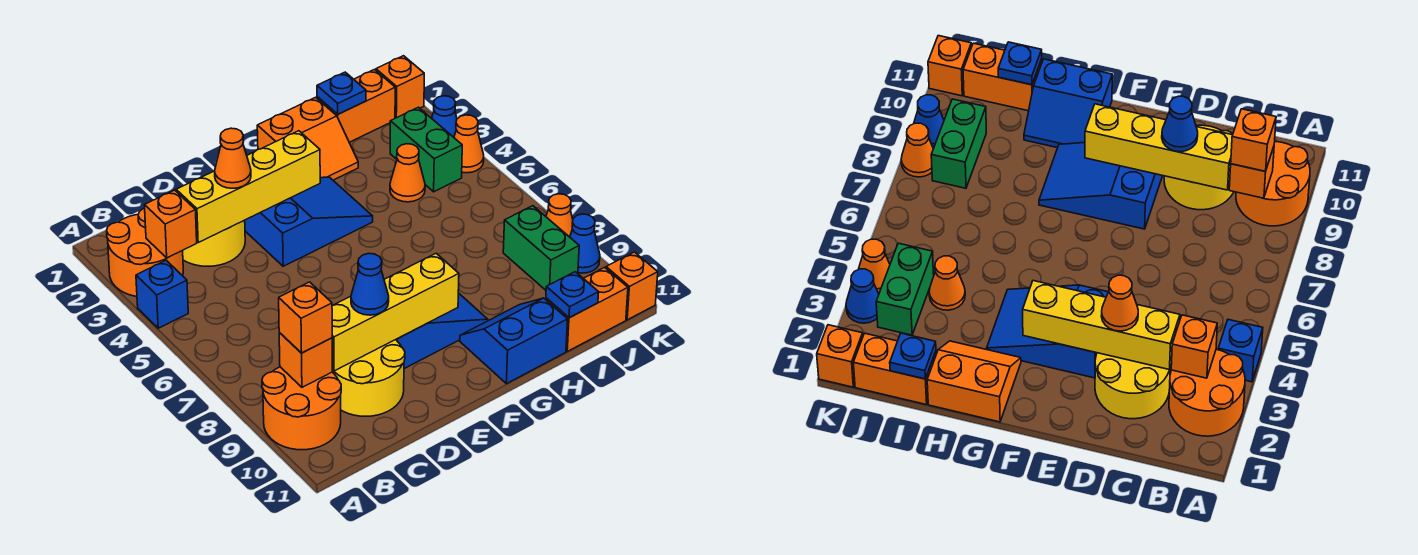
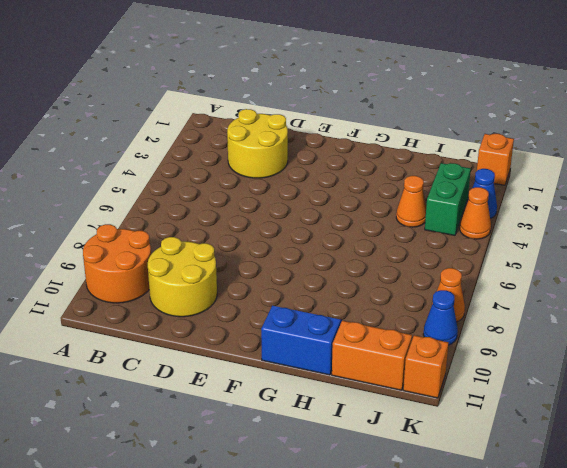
none -> orange round brick A2:B3 level 1
none -> blue brick A4 level 1
none -> blue slope E3:G4 level 1 top E

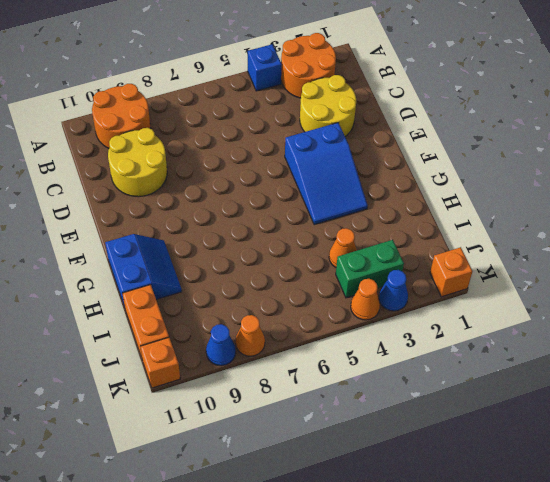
none -> blue slope E8:G9 level 1 top E
none -> orange slope G1:H2 level 1 top 1
none -> orange brick I1:J1 level 1

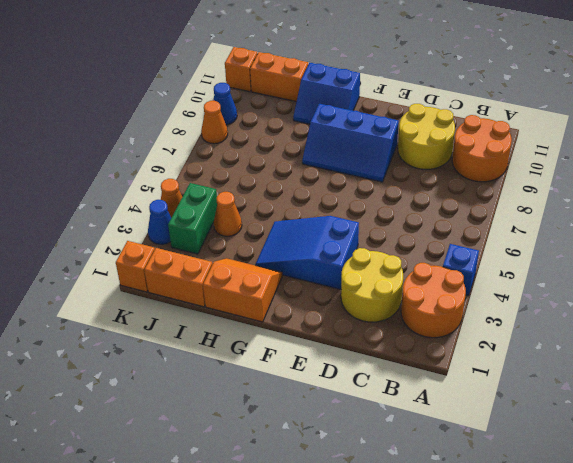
blue slope E8:G9 level 1 top 9 -> blue slope E8:G9 level 1 top E
none -> green brick J8:J9 level 1
none -> orange brick B3 level 2
none -> orange brick B9 level 2

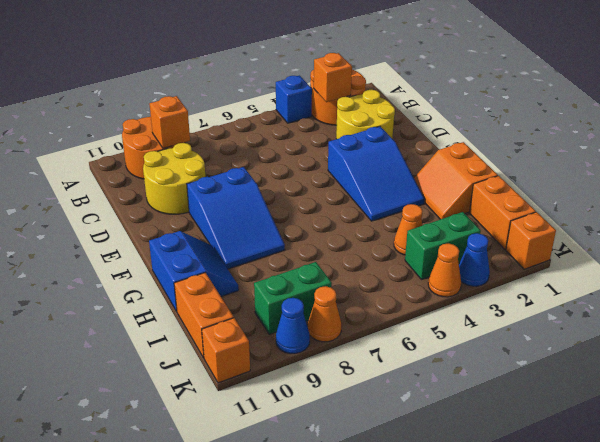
none -> yellow brick C3:F3 level 2
none -> yellow brick C9:F9 level 2
none -> blue plate I1 level 2

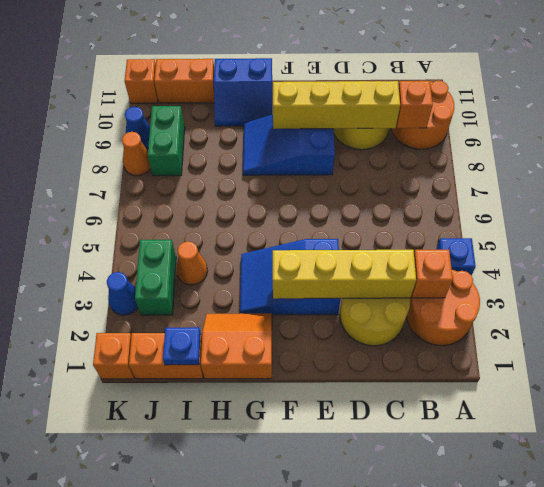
none -> orange cone K4 level 1
none -> blue plate I11 level 2
none -> orange brick B9 level 3

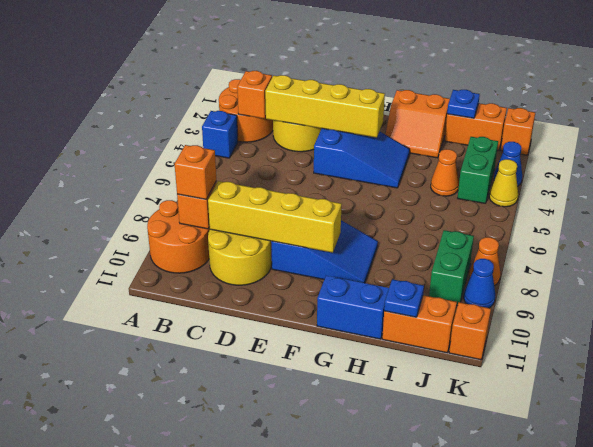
yellow cone K4 level 1 -> orange cone K4 level 1
none -> orange cone D3 level 3
none -> blue cone D9 level 3

